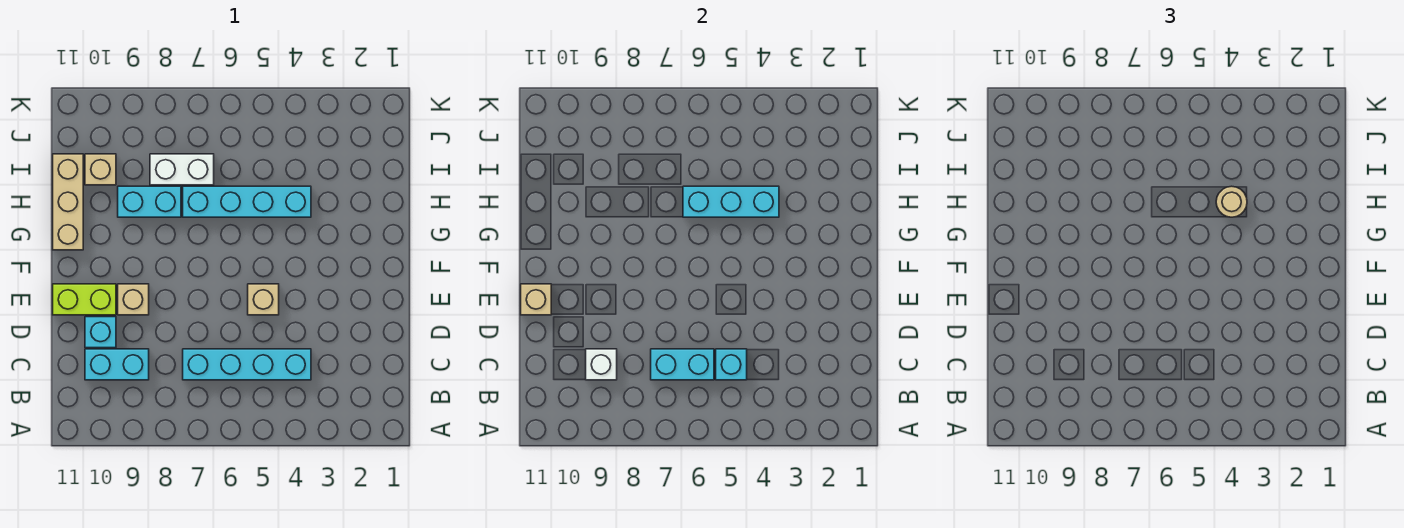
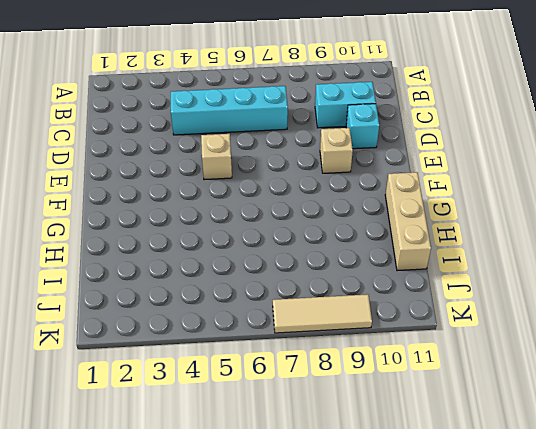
tan tile K7:K9 level 1 -> none
none -> lime brick E10:E11 level 1
none -> cyan brick H4:H7 level 1
none -> cyan brick H8:H9 level 1

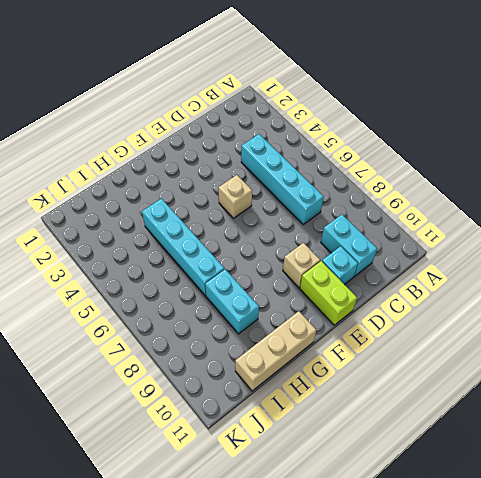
none -> white brick I7:I8 level 1
none -> tan brick I10 level 1
none -> cyan brick C5 level 2

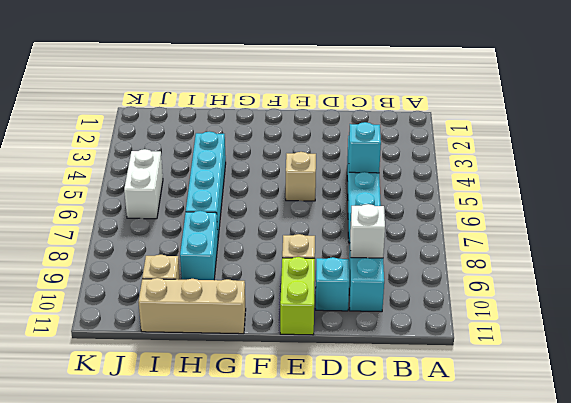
white brick J5:J6 level 1 -> white brick I7:I8 level 1
none -> cyan brick C6:C7 level 2
none -> tan brick E11 level 2
none -> cyan brick H4:H6 level 2

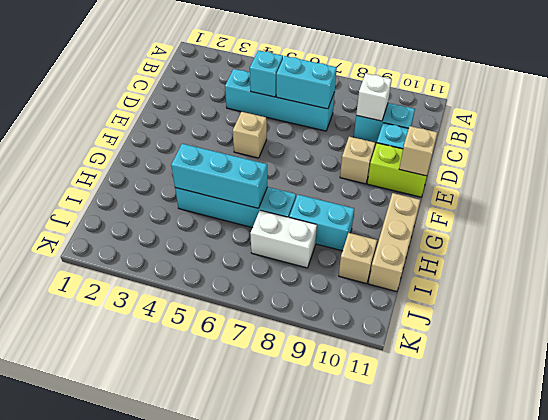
none -> tan round brick H4 level 3

